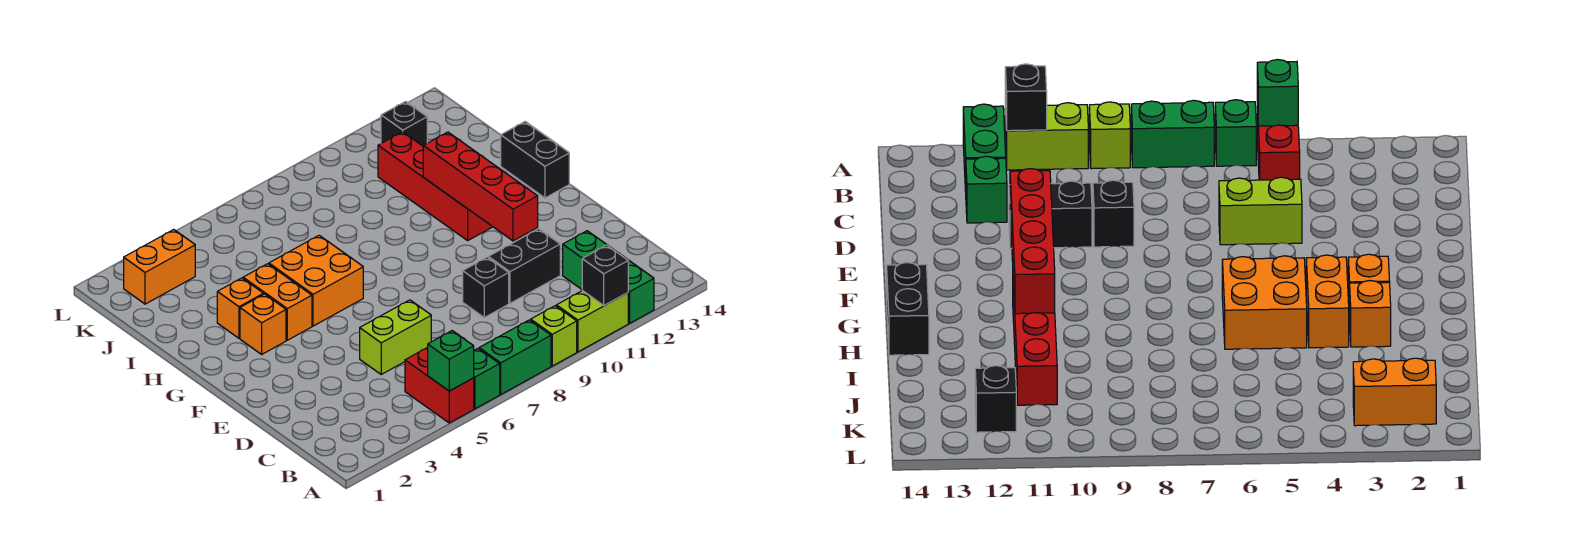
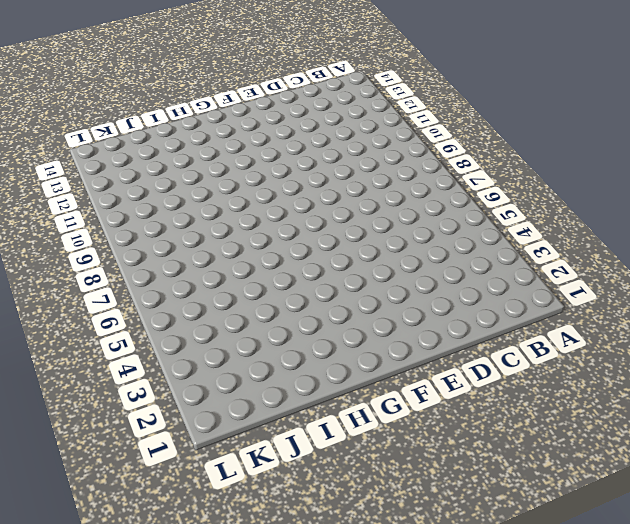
none -> red brick A5:B5 level 1
none -> green brick A6 level 1
none -> green brick A7:A8 level 1

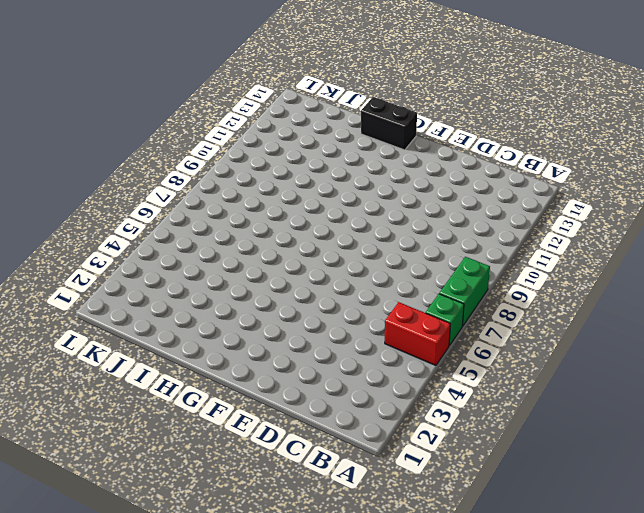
none -> lime brick A9 level 1
none -> lime brick A10:A11 level 1
none -> green brick A12:B12 level 1

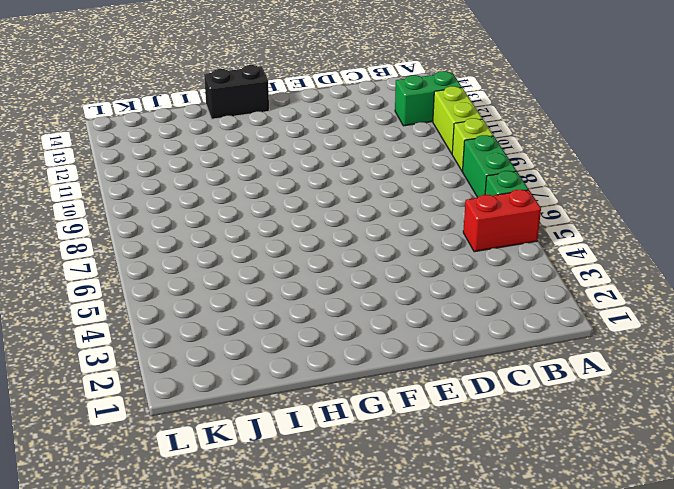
none -> green brick C12 level 1
none -> lime brick D5:D6 level 1
none -> black brick D9 level 1

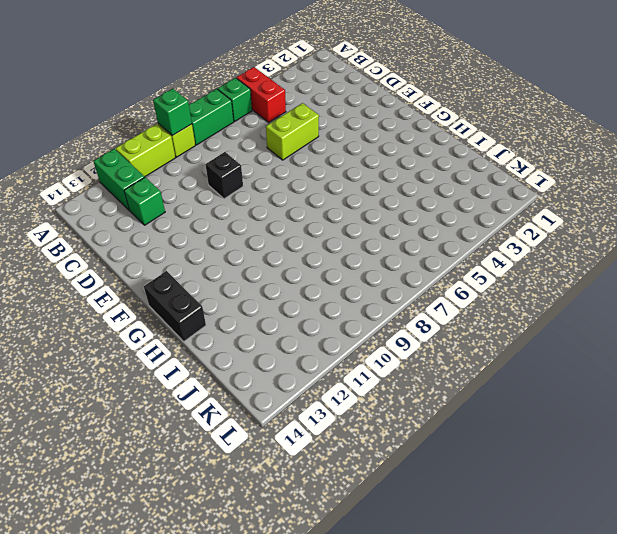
green brick A9 level 2 -> green brick A5 level 2
none -> black brick D10:D11 level 1
none -> orange brick G3 level 1
none -> orange brick G4:H4 level 1

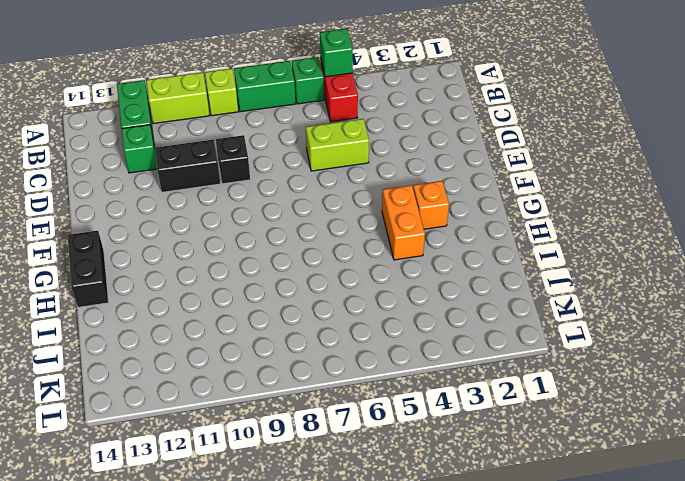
none -> orange brick G5:H6 level 1
none -> red brick G11:J11 level 1
none -> orange brick H3 level 1

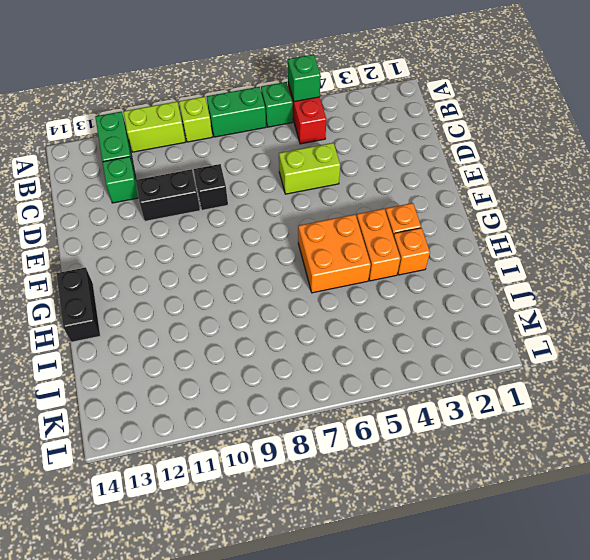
none -> red brick G11:J11 level 1
none -> orange brick K2:K3 level 1
none -> black brick K12 level 1

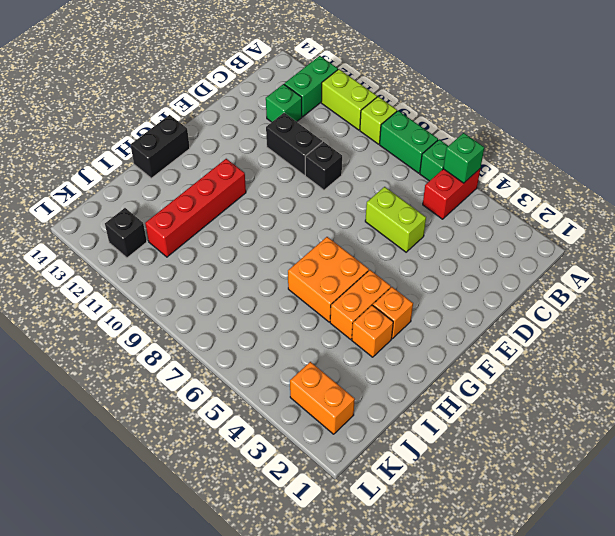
none -> black brick A11 level 2
none -> red brick E11:H11 level 2

